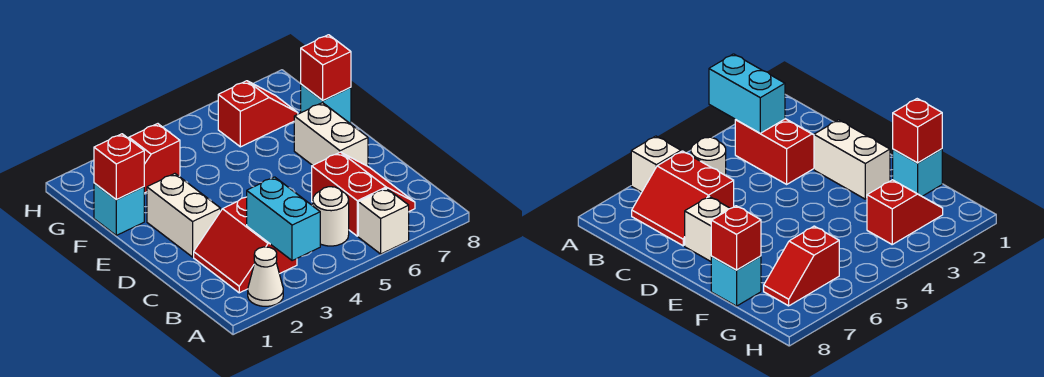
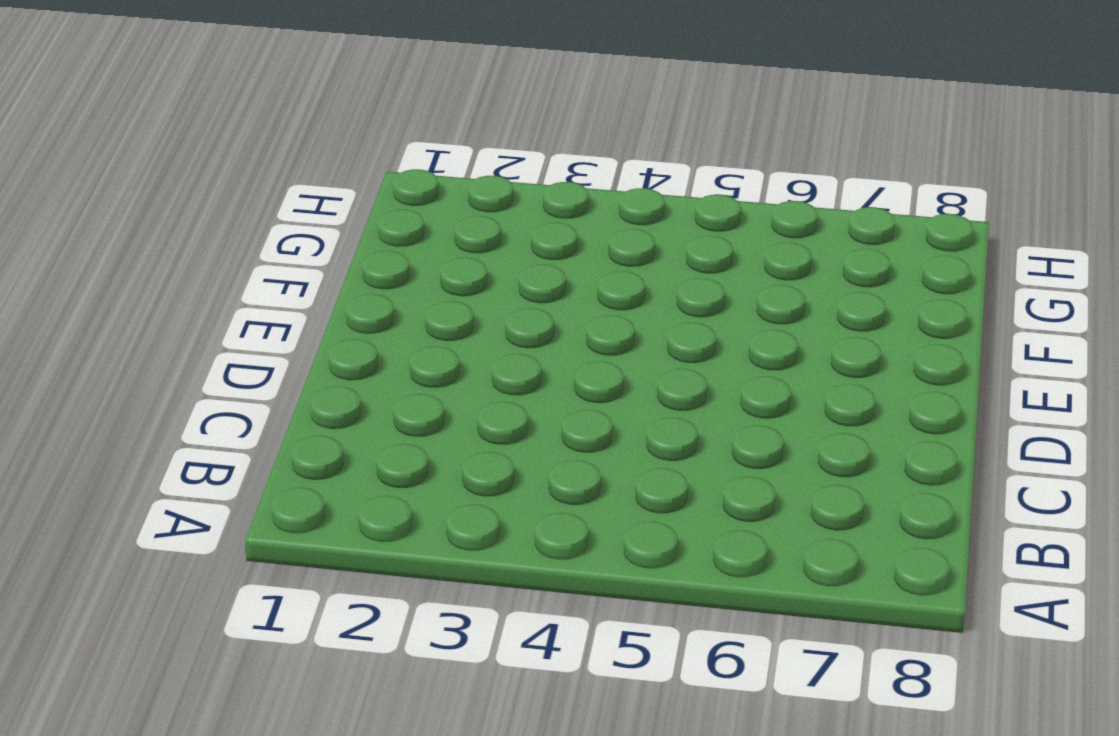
none -> white cone A2 level 1
none -> white brick A6 level 1
none -> red slope B2:C3 level 1 top 3

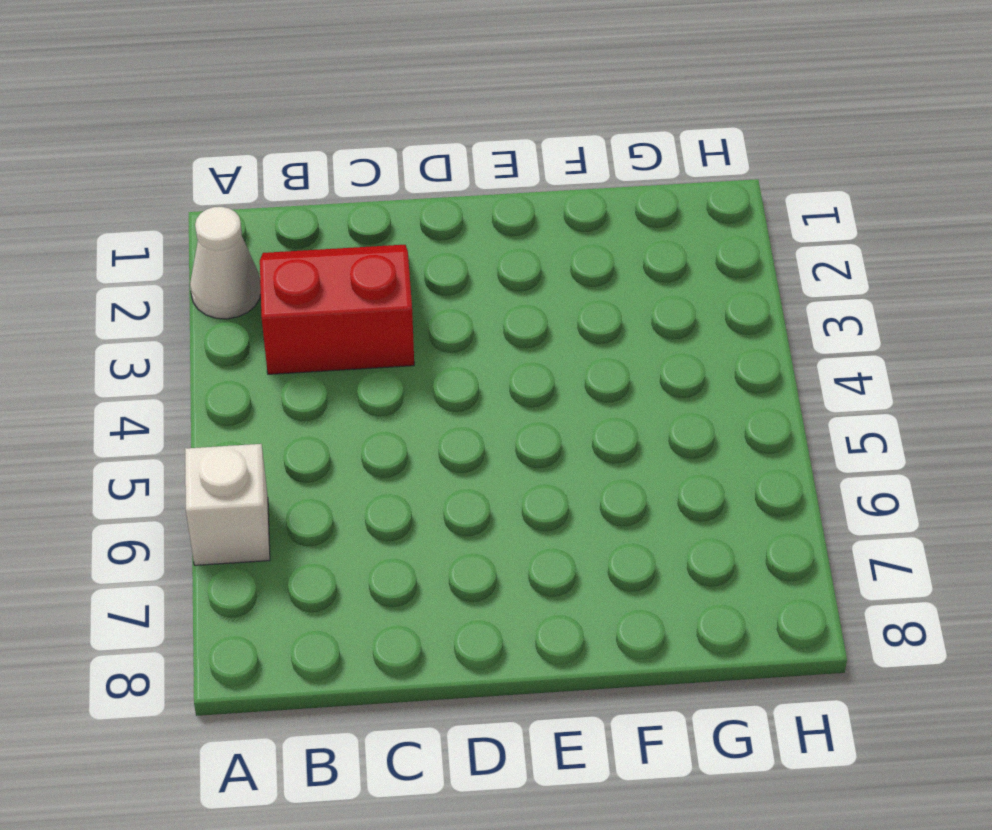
none -> white round brick B5 level 1
none -> red slope B6:C7 level 1 top 6
none -> white brick D2:E2 level 1

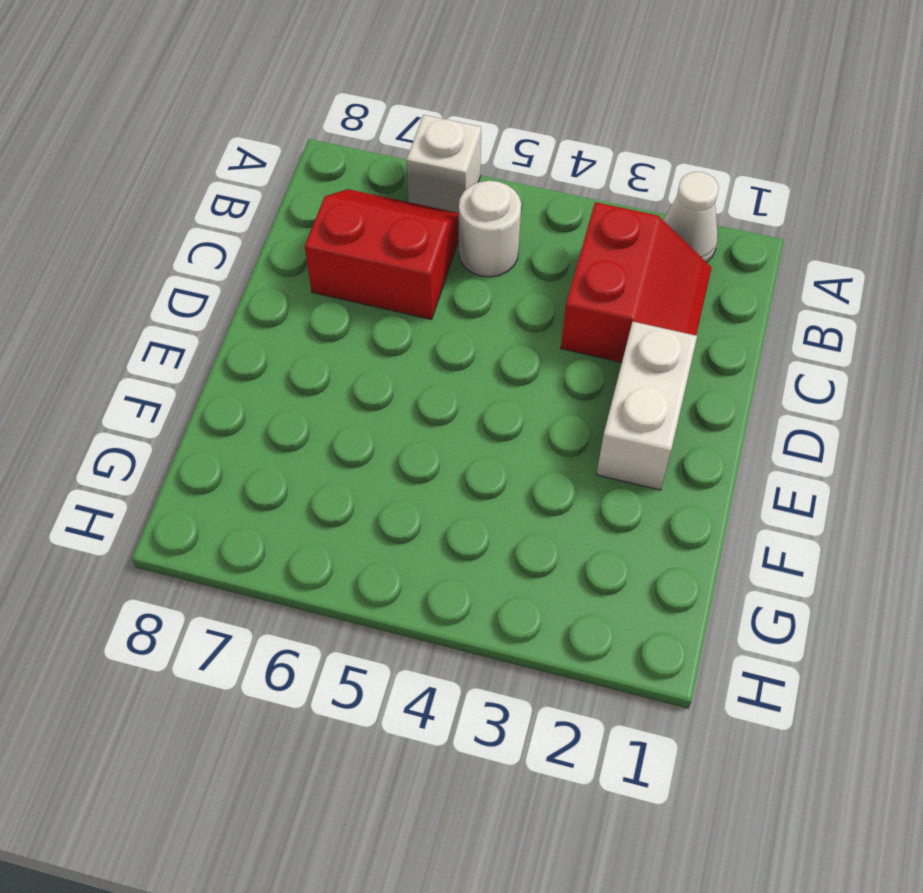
red slope B6:C7 level 1 top C -> red slope B6:C7 level 1 top 6
none -> white brick D7:E7 level 1
none -> cyan brick F1 level 1
none -> cyan brick F8 level 1

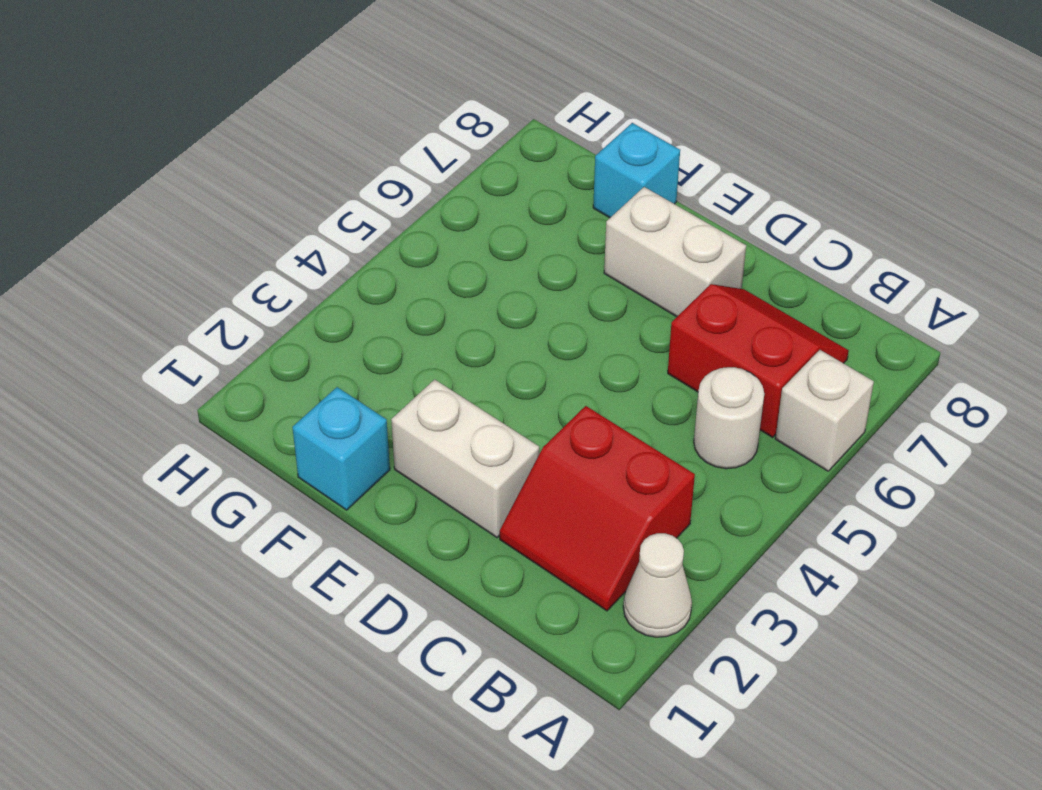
none -> red slope G2:G3 level 1 top 3
none -> red slope G6:G7 level 1 top 6
none -> cyan brick A3:B3 level 2

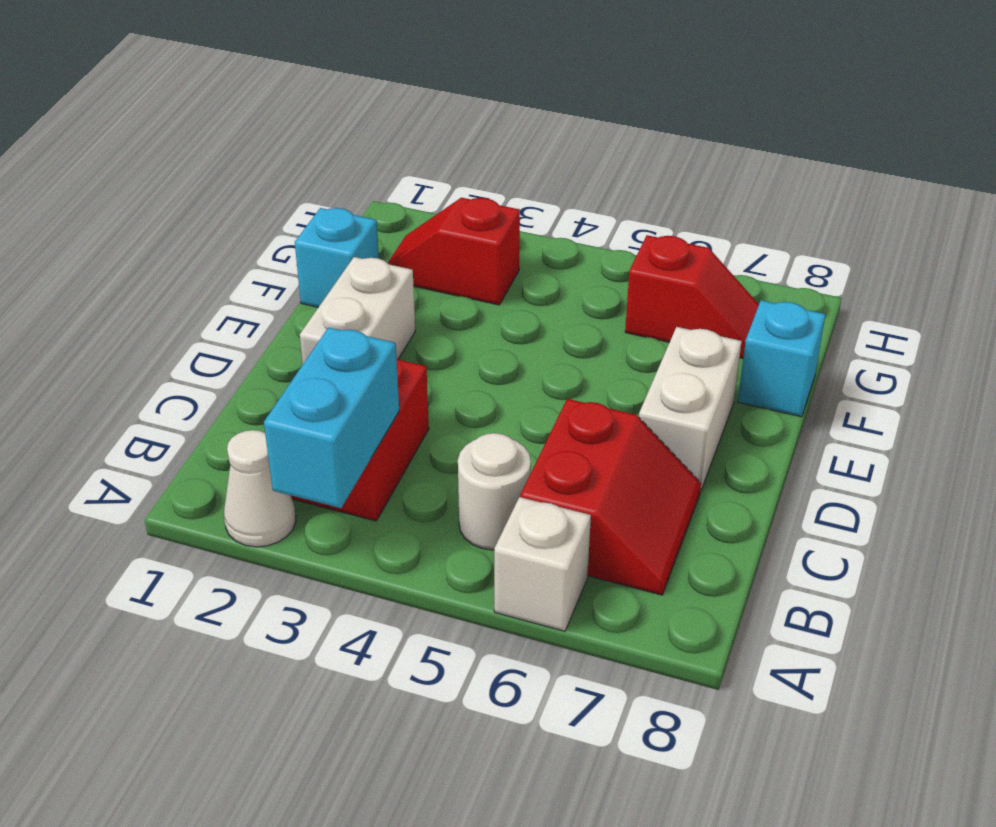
none -> red brick F1 level 2
none -> red brick F8 level 2

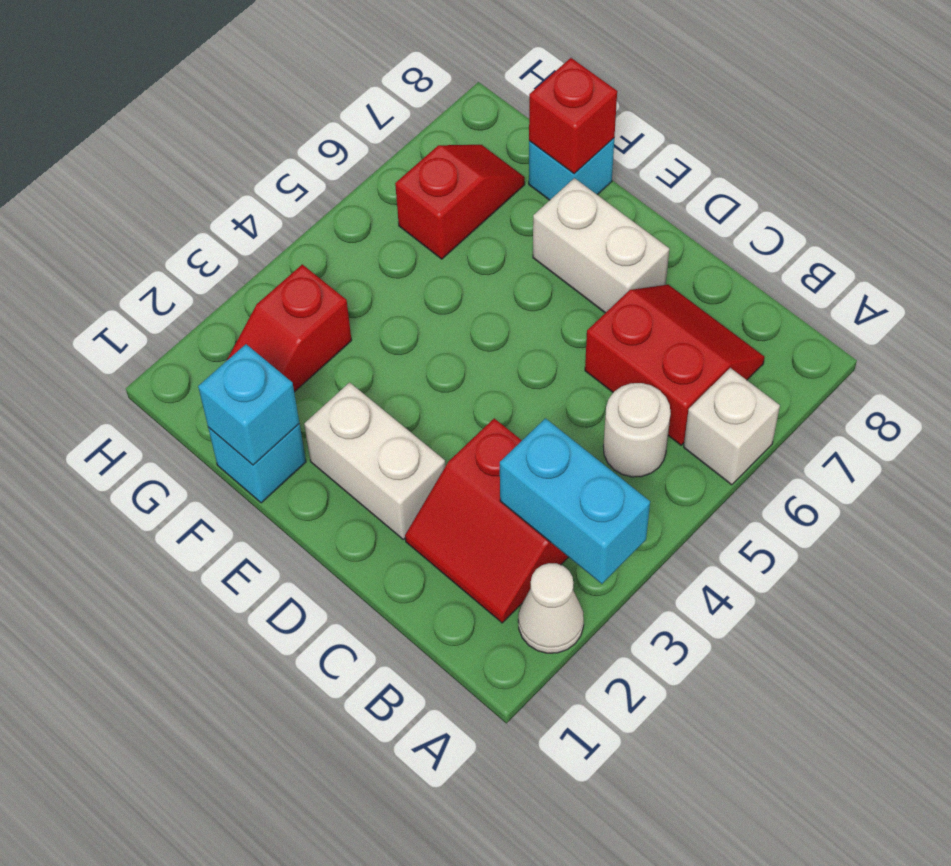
cyan brick F1 level 2 -> red brick F1 level 2

